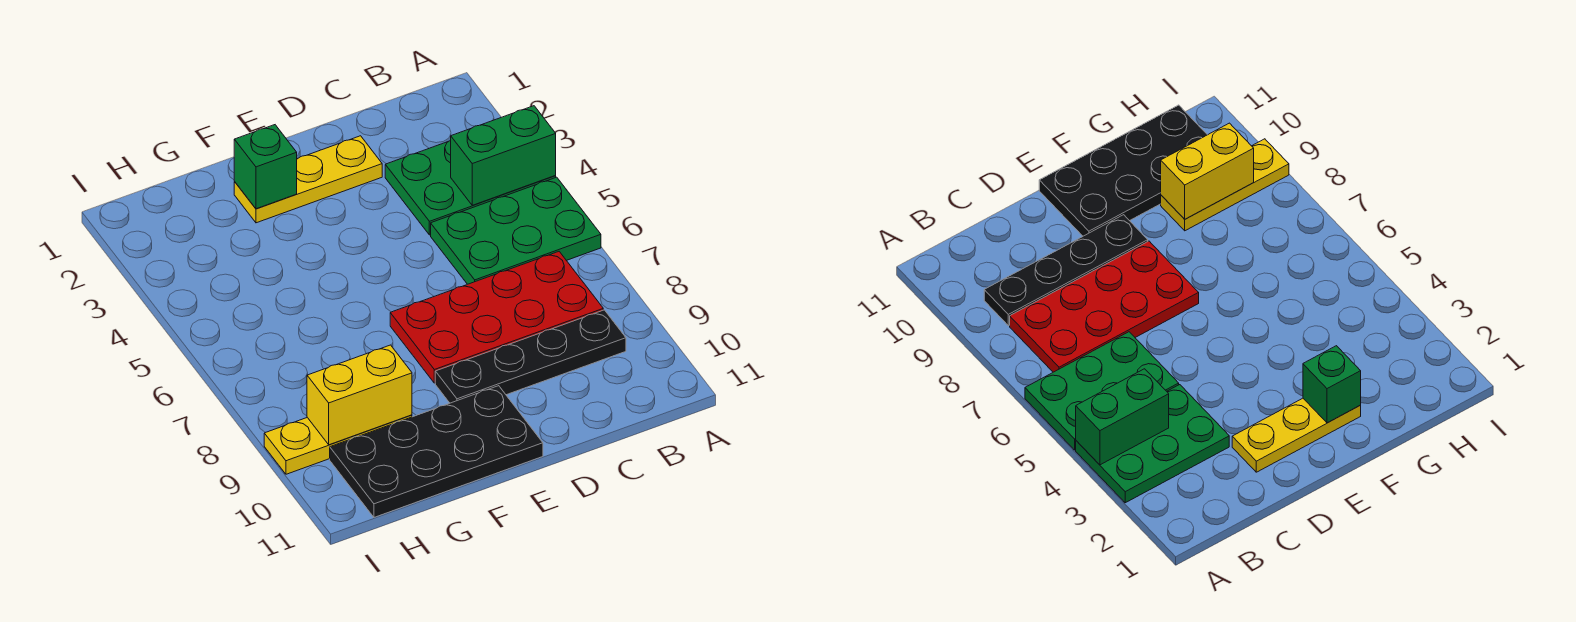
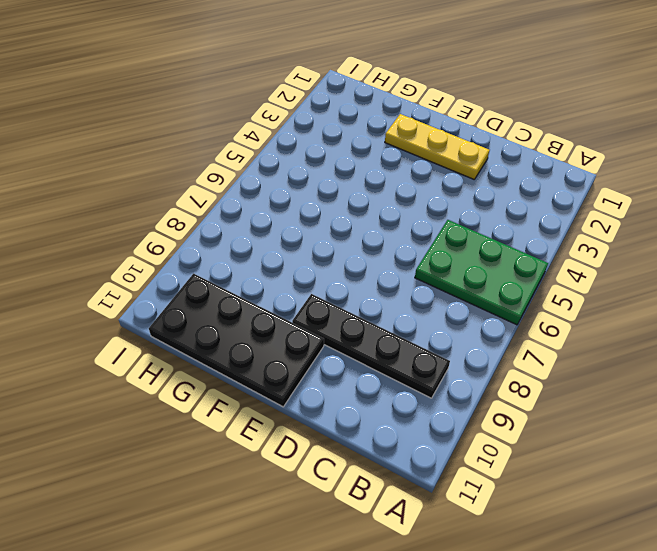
none -> green plate A3:C4 level 1
none -> red plate B7:E8 level 1

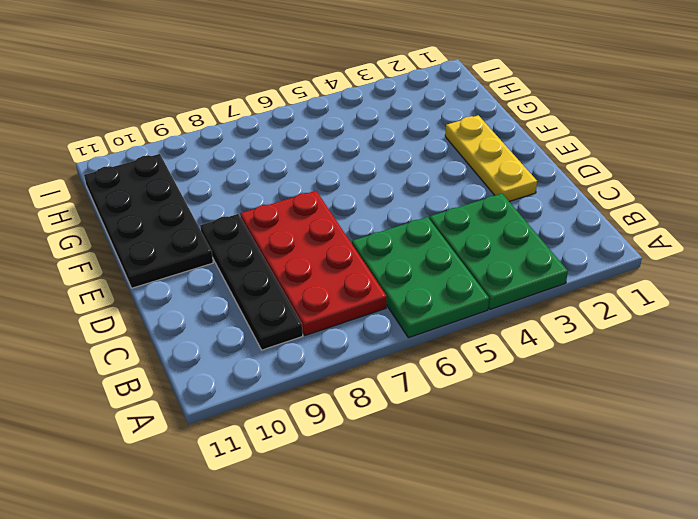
none -> yellow plate G9:I9 level 1
none -> green brick A4:B4 level 2

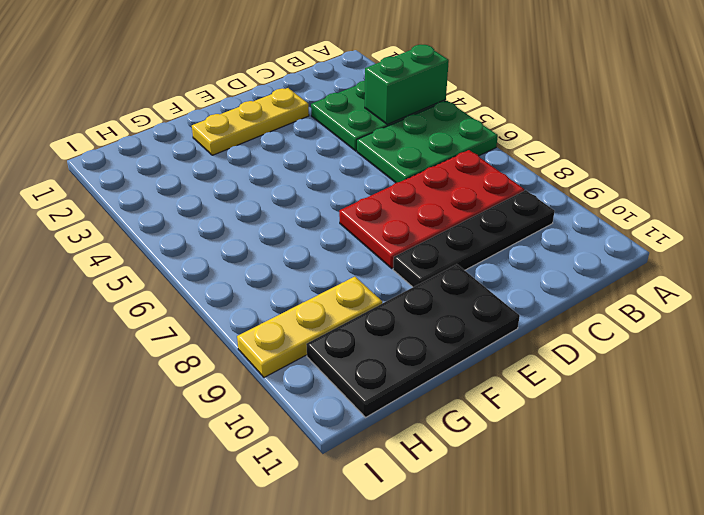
none -> green brick F2 level 2
none -> yellow brick G9:H9 level 2

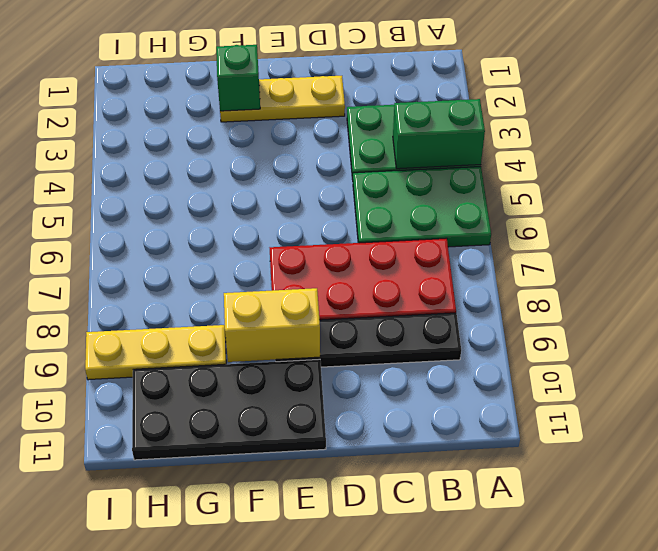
yellow brick E9:F9 level 2 -> yellow brick G9:H9 level 2

